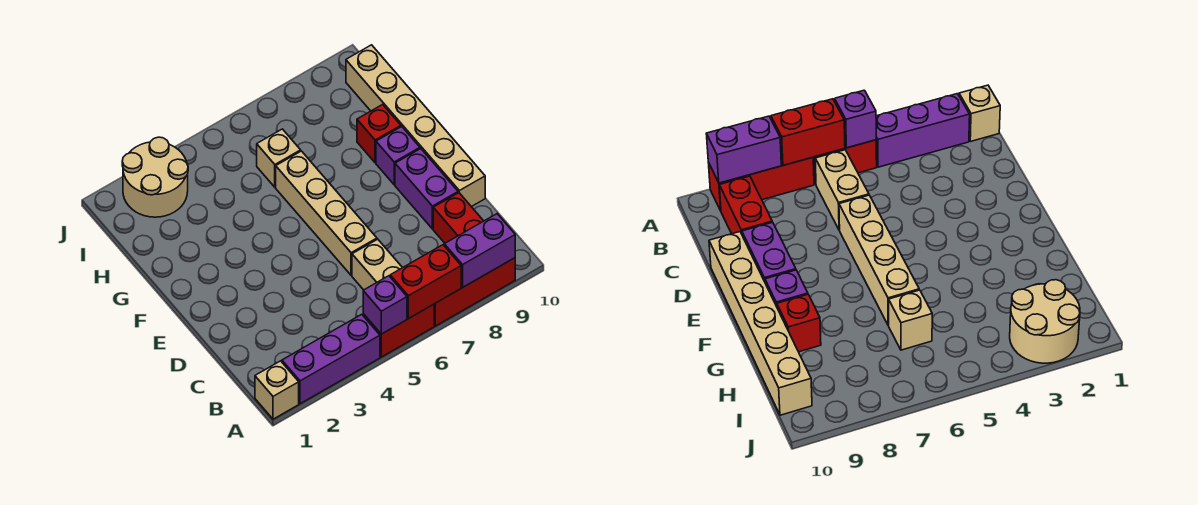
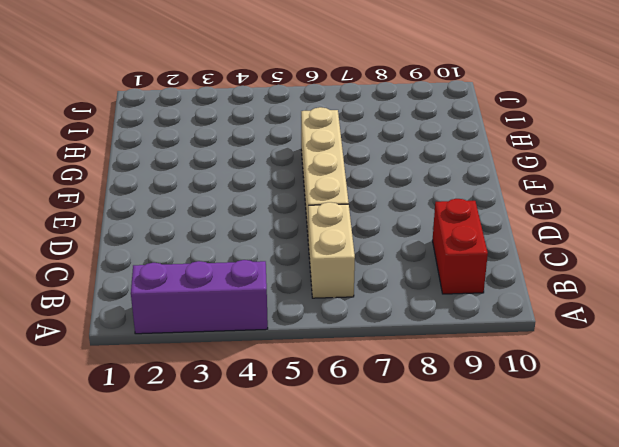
none -> tan brick A1 level 1
none -> red brick A5:A6 level 1
none -> red brick A7:A9 level 1

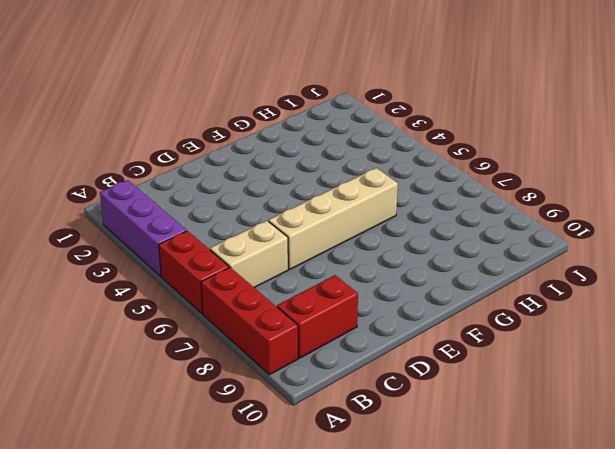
none -> tan brick A1 level 1
none -> purple brick D9:E9 level 1
none -> tan brick D10:I10 level 1

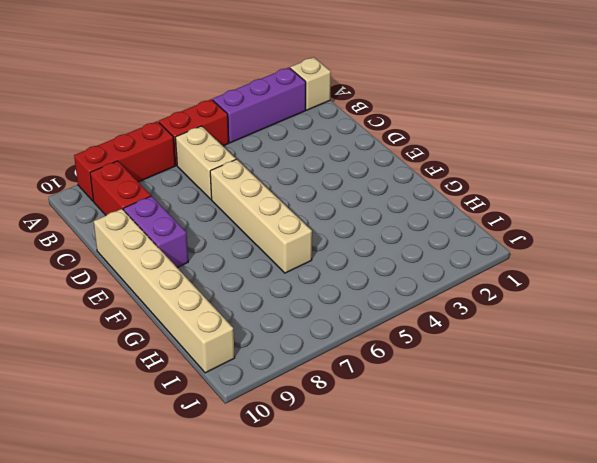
none -> purple brick F9 level 1
none -> red brick G9 level 1
none -> tan brick H6 level 1

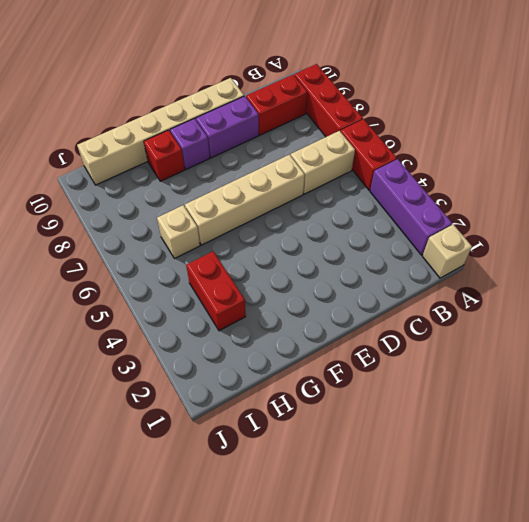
red brick H3:H4 level 1 -> red brick A6:A7 level 2
none -> tan round brick I2:J3 level 1
none -> purple brick A5 level 2
none -> purple brick A8:A9 level 2

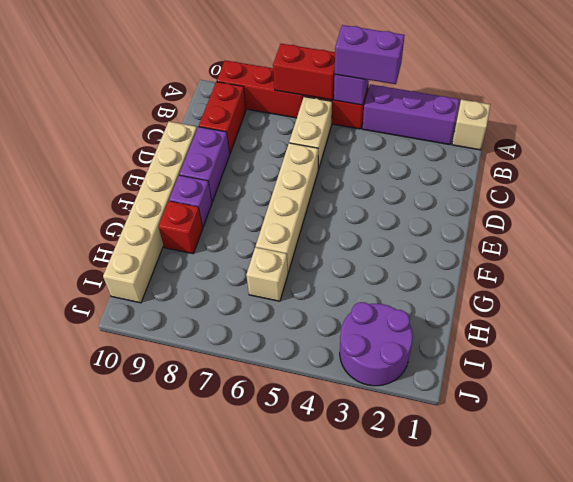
purple brick A4:A5 level 3 -> purple brick A8:A9 level 2
purple round brick I2:J3 level 1 -> tan round brick I2:J3 level 1

